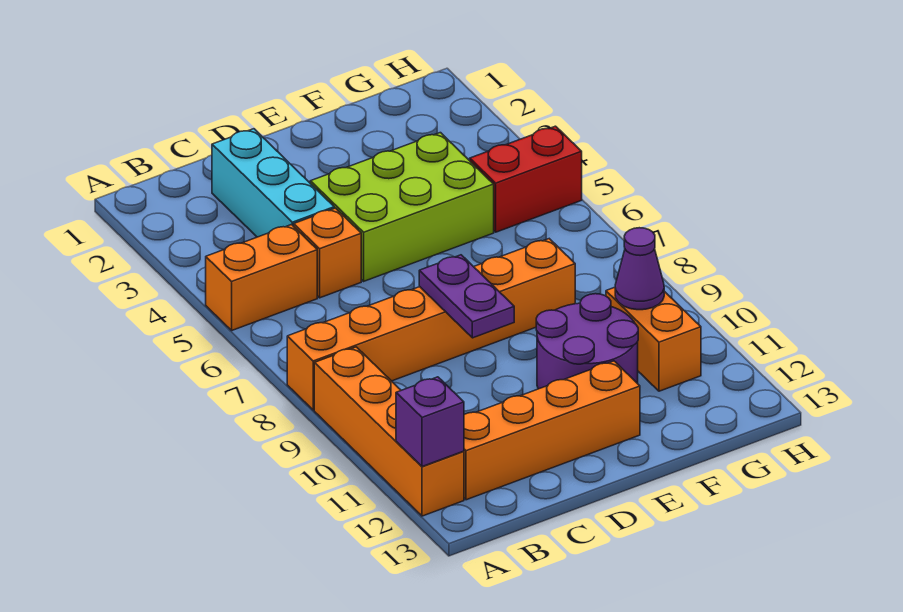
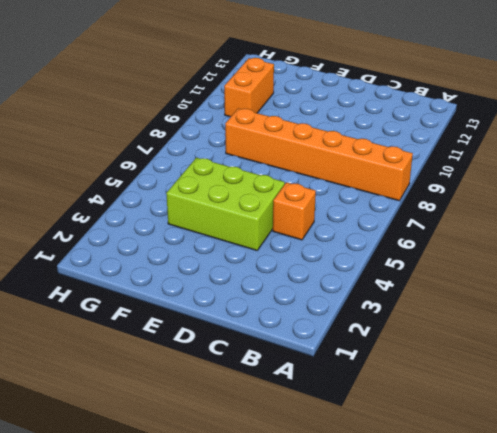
none -> orange brick A5:B5 level 1
none -> orange brick A9:A12 level 1
none -> orange brick B12:E12 level 1

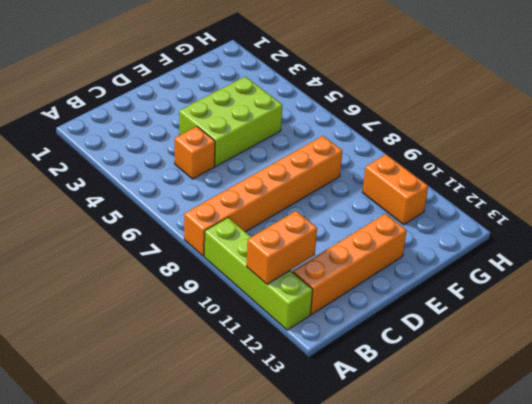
lime brick A9:A12 level 1 -> orange brick A9:A12 level 1
orange brick A11:B11 level 2 -> orange brick A5:B5 level 1
none -> cyan brick C2:C4 level 1
none -> purple round brick E10:F11 level 1
none -> red brick G5:H5 level 1

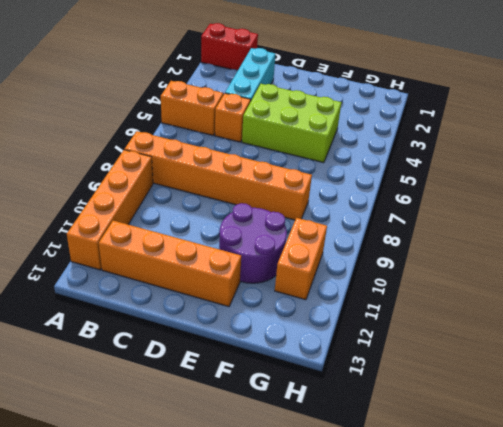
red brick A1:B1 level 1 -> red brick G5:H5 level 1
none -> purple brick A12 level 2
none -> purple plate D8:D9 level 2
none -> purple cone G10 level 2

